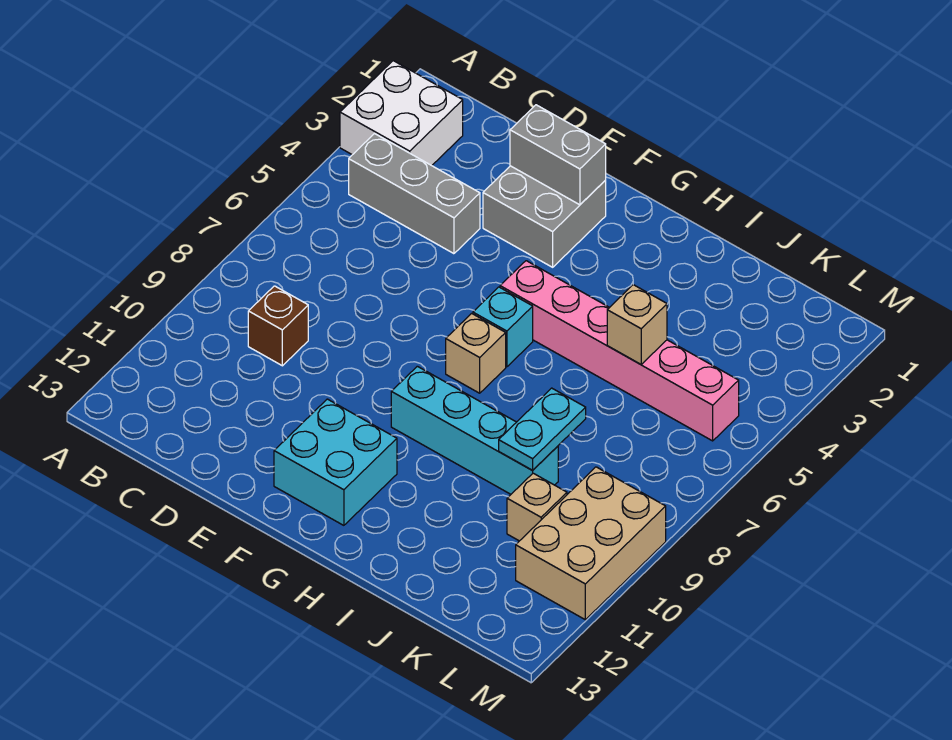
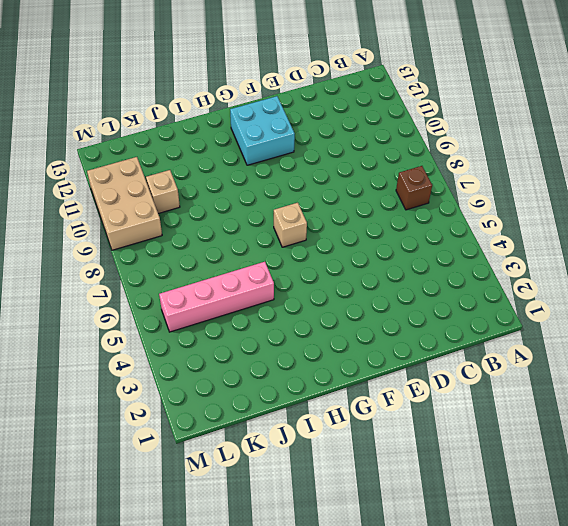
brown brick B7 level 1 -> brown brick C9 level 1
pink brick I5:L5 level 1 -> pink brick G5:L5 level 1
none -> white brick A2:B3 level 1
none -> grey brick B4:D4 level 1
none -> grey brick E2:F3 level 1

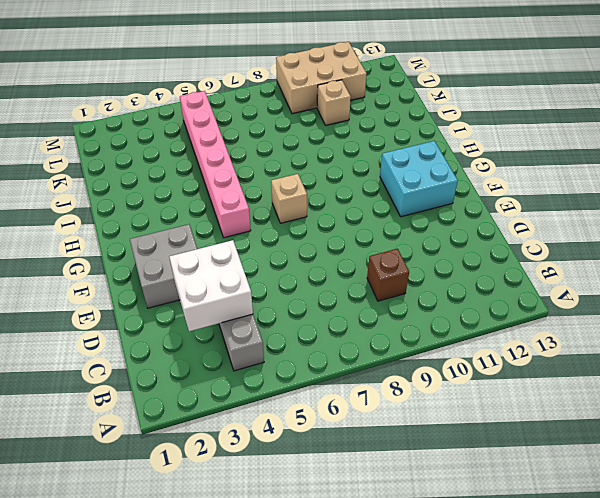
white brick C3:D4 level 2 -> white brick A2:B3 level 1
none -> cyan brick G6 level 1
none -> cyan brick G9:J9 level 1
none -> grey brick E2:F2 level 2

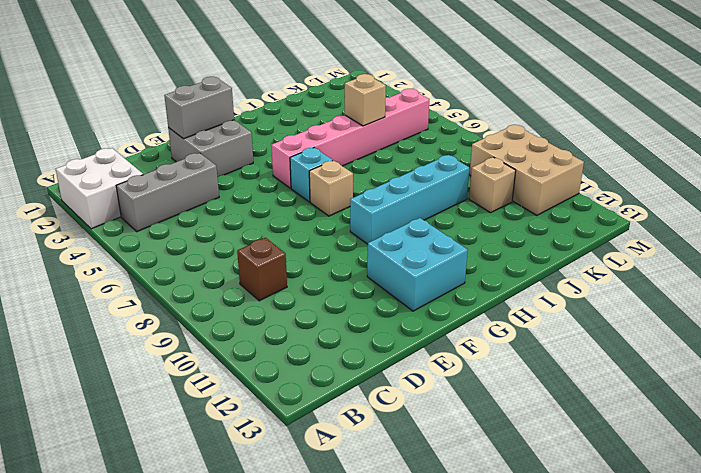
none -> cyan plate J8:J9 level 2

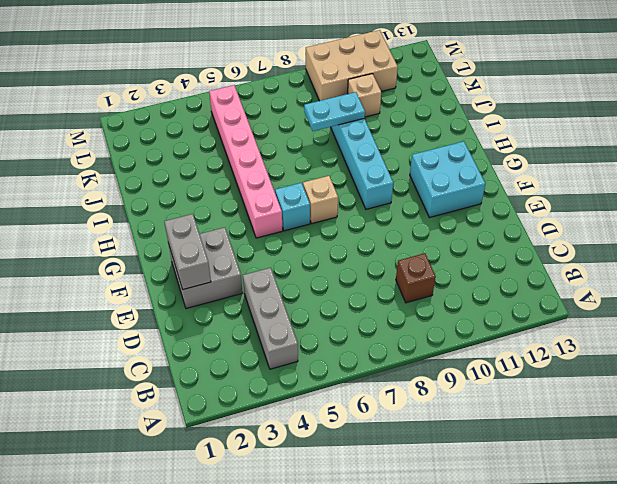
none -> white brick A2:B3 level 1
none -> tan brick J5 level 2

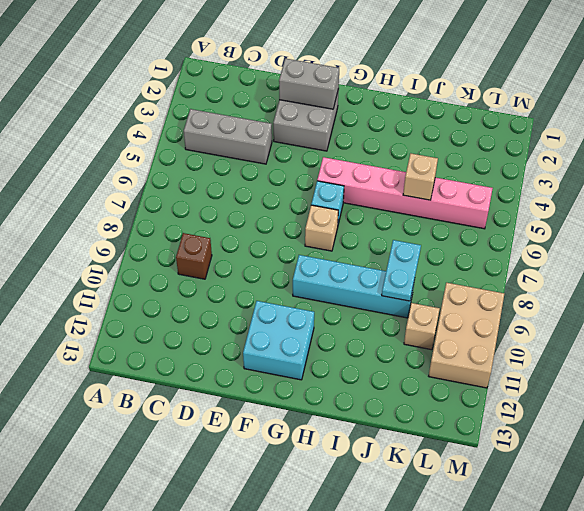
none -> white brick A2:B3 level 1

